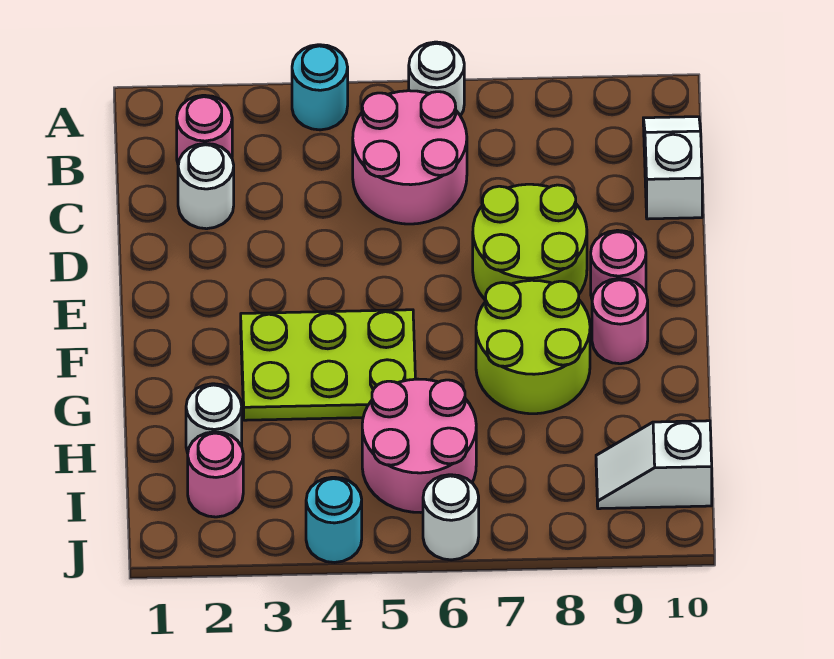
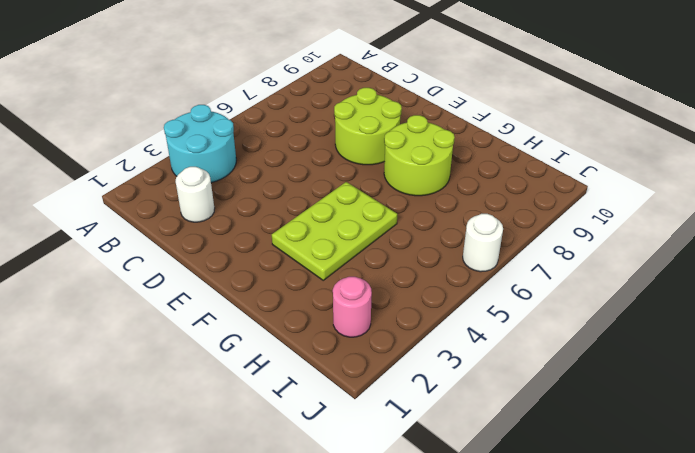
cyan round brick A3:B4 level 1 -> cyan round brick A4 level 1
none -> white round brick A6 level 1
none -> pink round brick B2 level 1
none -> pink round brick B5:C6 level 1

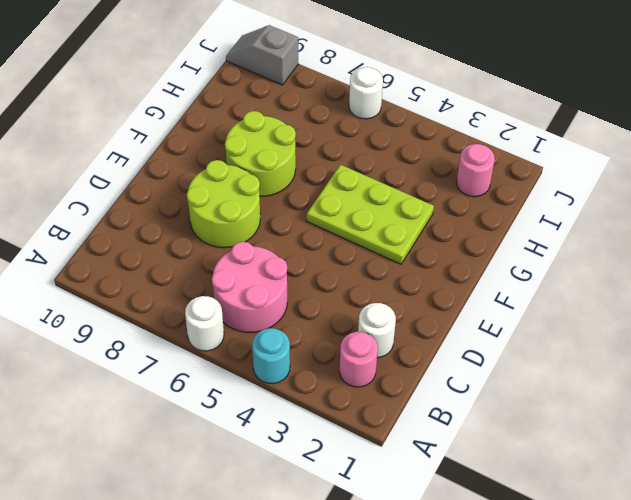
grey slope J9:J10 level 1 top 9 -> none
none -> white slope B10:C10 level 1 top C
none -> pink round brick E9 level 1
none -> pink round brick F9 level 1

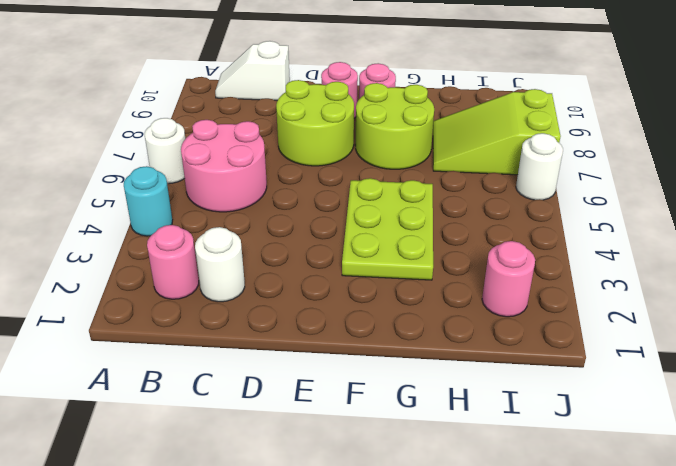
lime slope H7:J8 level 1 top J -> none
none -> white round brick H2 level 1
none -> pink round brick H5:I6 level 1
none -> white slope I9:I10 level 1 top 10

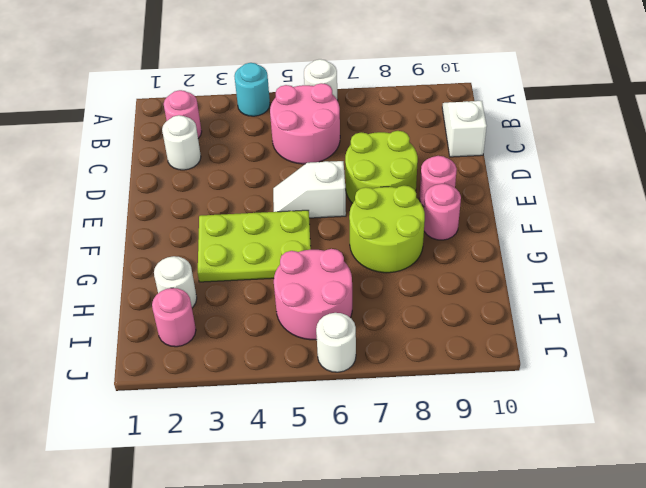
white slope E5:E6 level 1 top 6 -> white slope I9:I10 level 1 top 10
none -> cyan round brick J4 level 1

